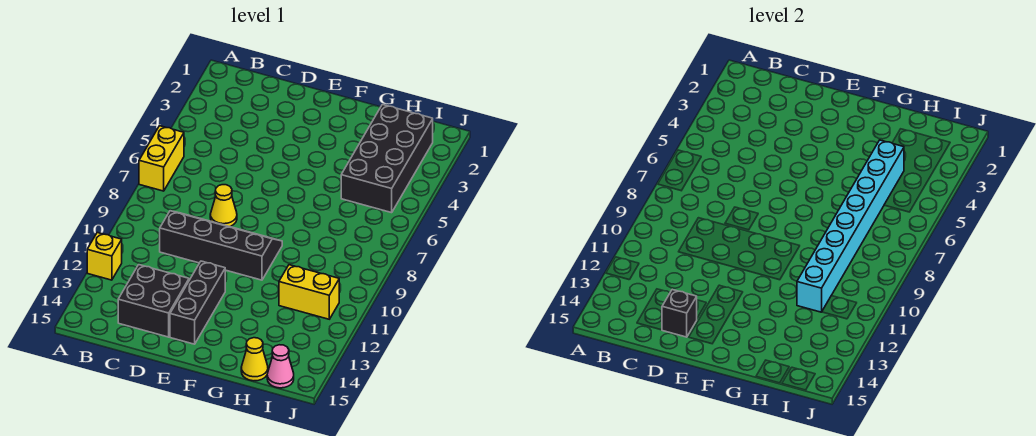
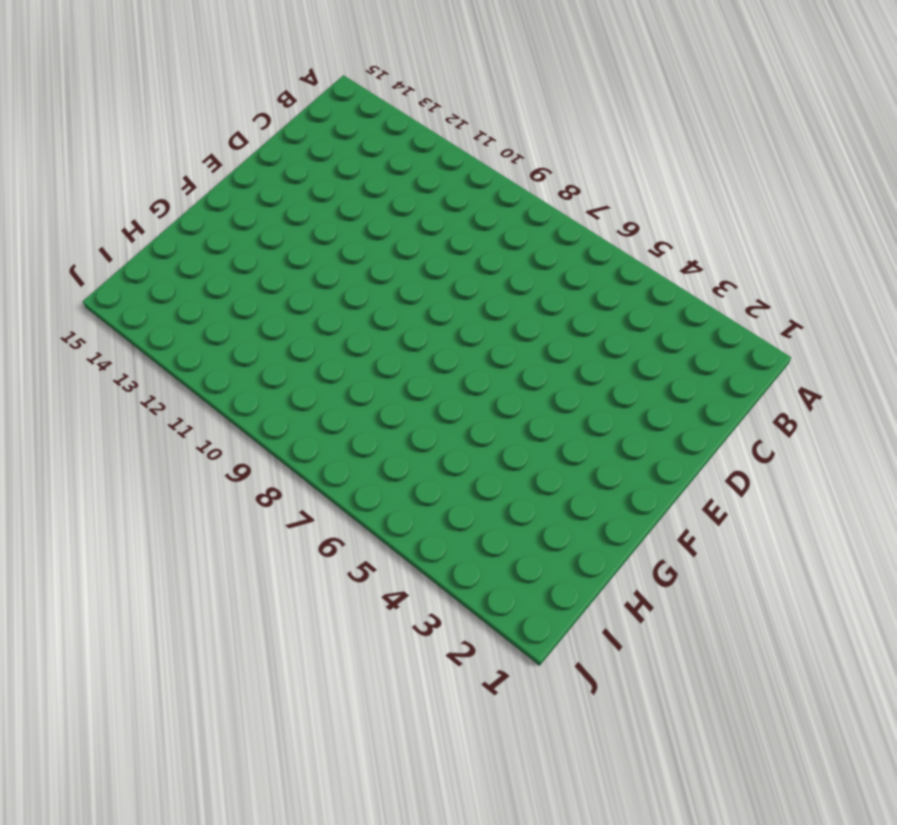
none -> yellow brick A6:A7 level 1
none -> yellow brick A12 level 1
none -> black slope C9:F10 level 1 top 10

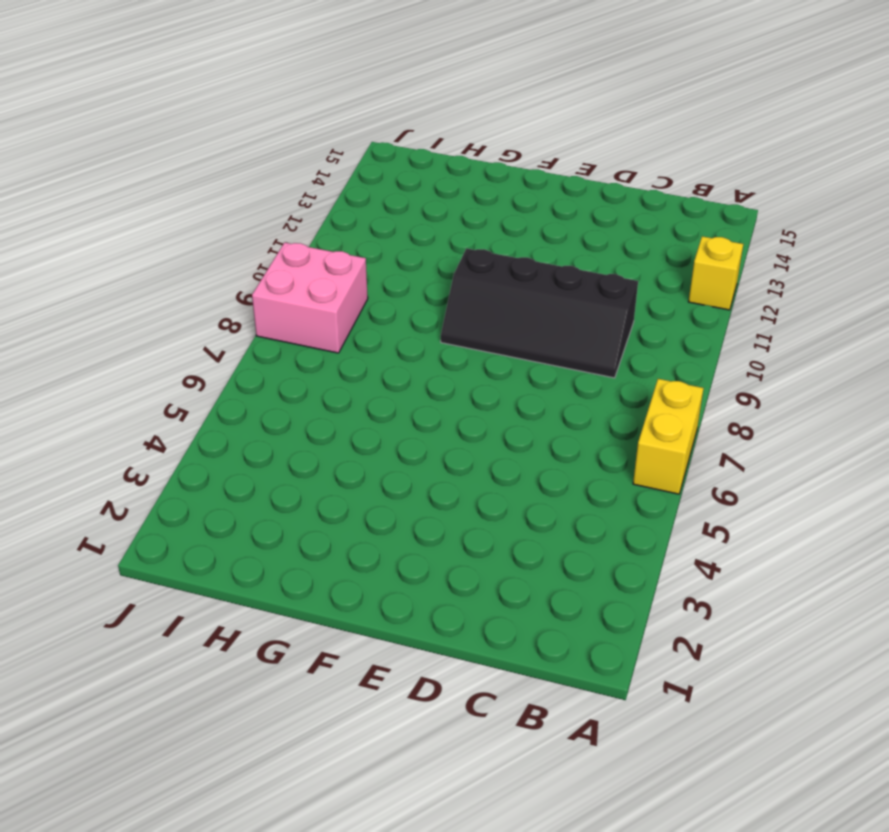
pink brick I8:J9 level 1 -> none
none -> black brick C13:D14 level 1
none -> yellow cone D8 level 1
none -> black brick E12:E14 level 1

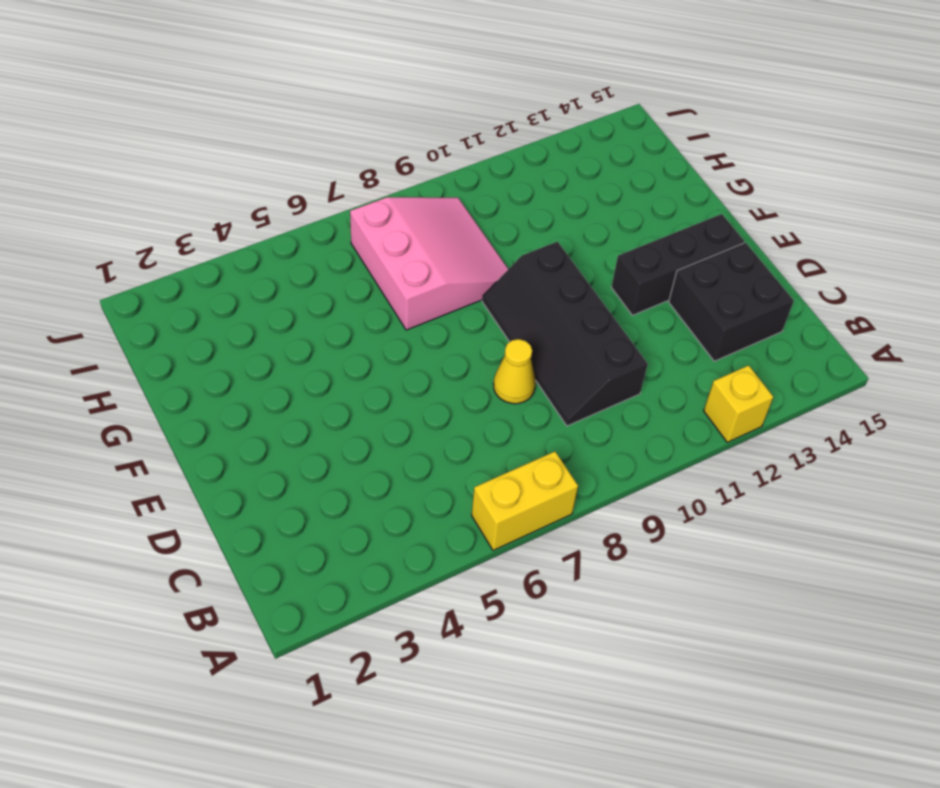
pink slope G7:I9 level 1 top 7 -> none
none -> black brick H2:I5 level 1
none -> yellow brick H11:I11 level 1
none -> yellow cone H15 level 1

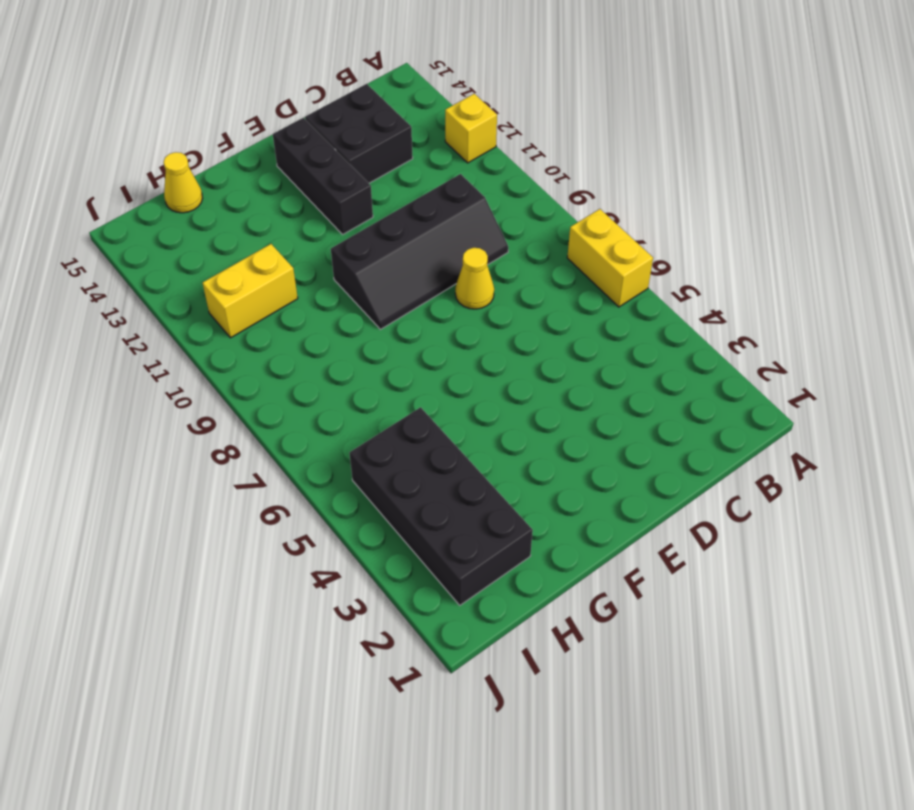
none -> pink cone I15 level 1
none -> black brick D14 level 2
none -> cyan brick H4:H11 level 2

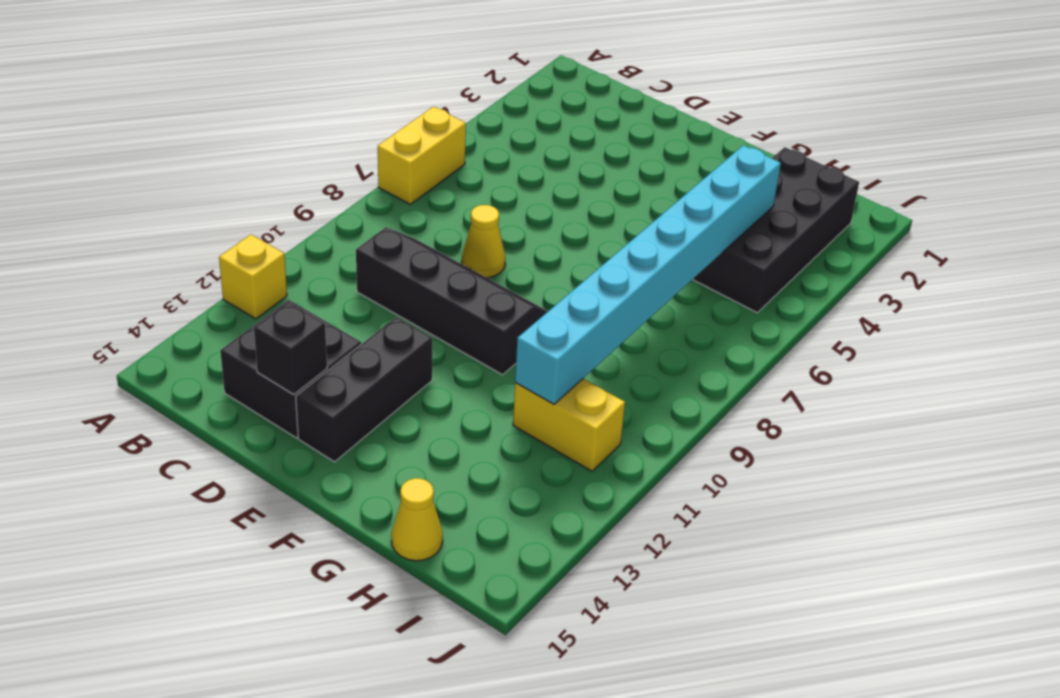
none -> pink cone I15 level 1

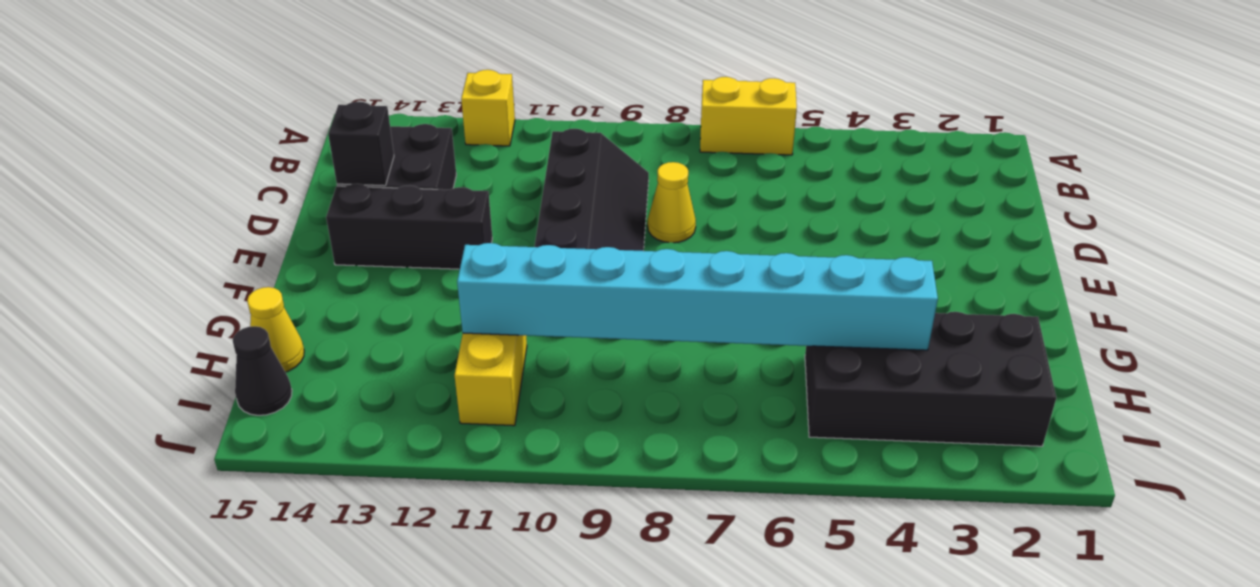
black cone I15 level 1 -> pink cone I15 level 1

